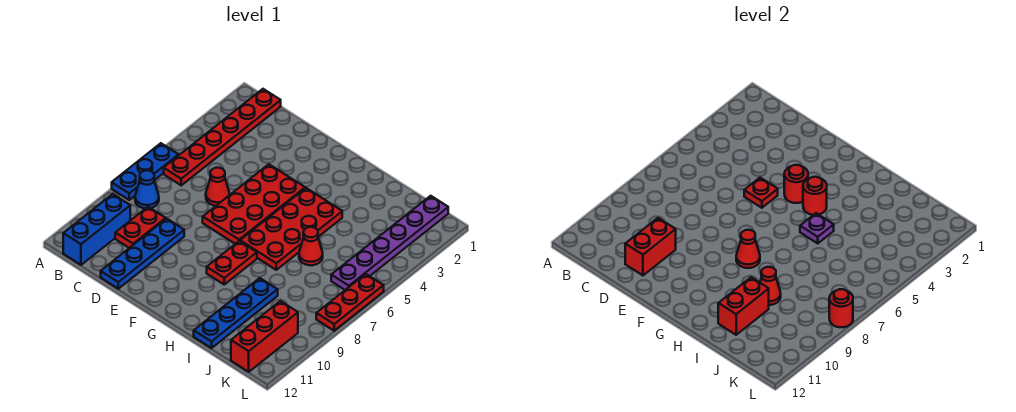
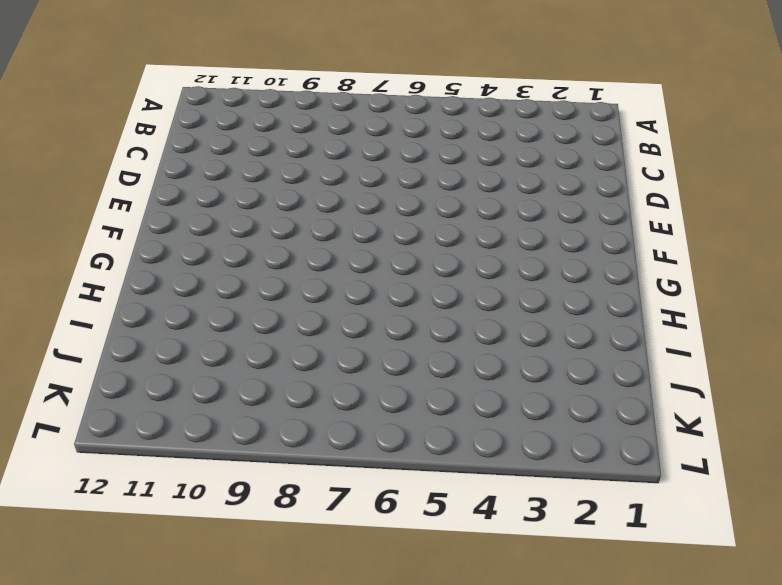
none -> blue plate A6:A8 level 1
none -> red plate B1:B6 level 1
none -> blue cone B8 level 1

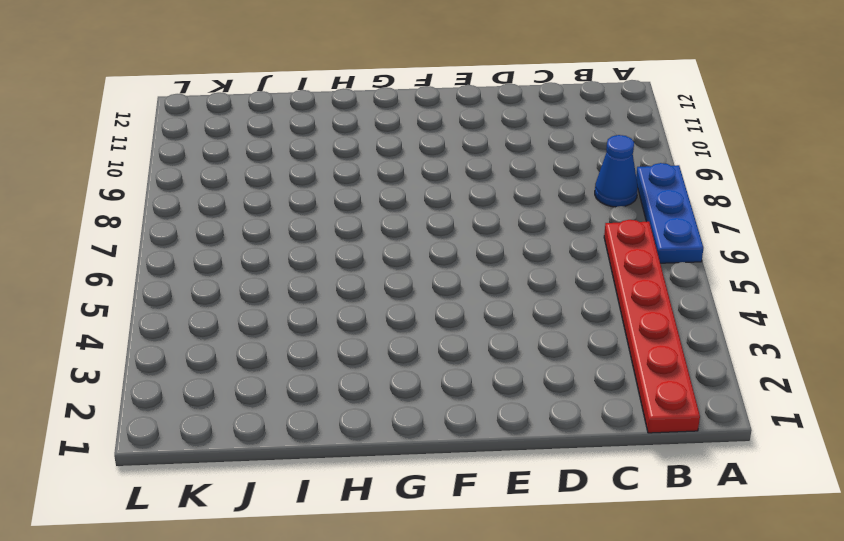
none -> blue brick B10:B12 level 1
none -> red plate C9:C10 level 1
none -> red cone D6 level 1

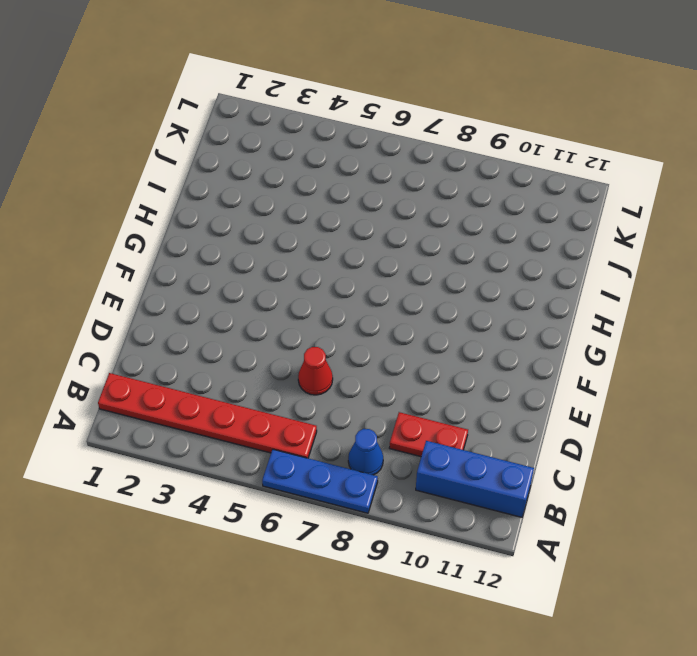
none -> blue plate D9:D12 level 1
none -> red plate E4:F7 level 1
none -> red plate G4:H7 level 1

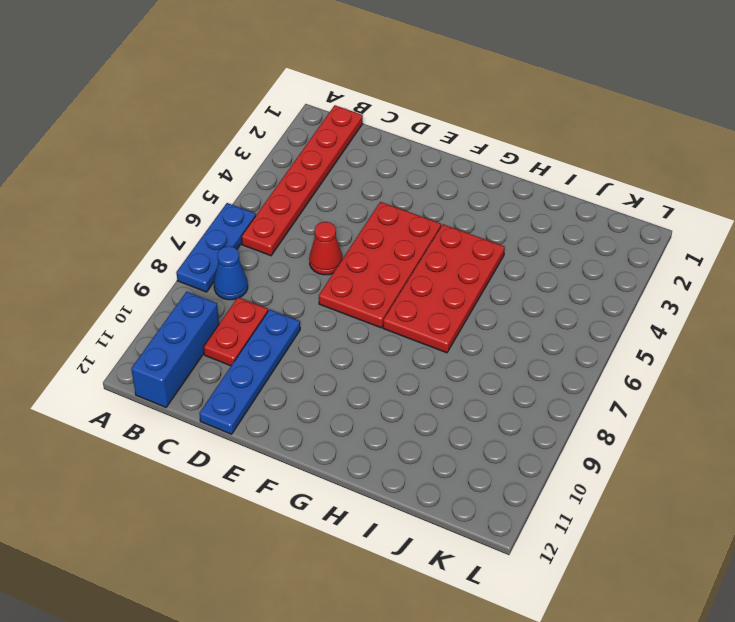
none -> red plate G8:G9 level 1
none -> red cone I6 level 1
none -> blue plate I9:I12 level 1

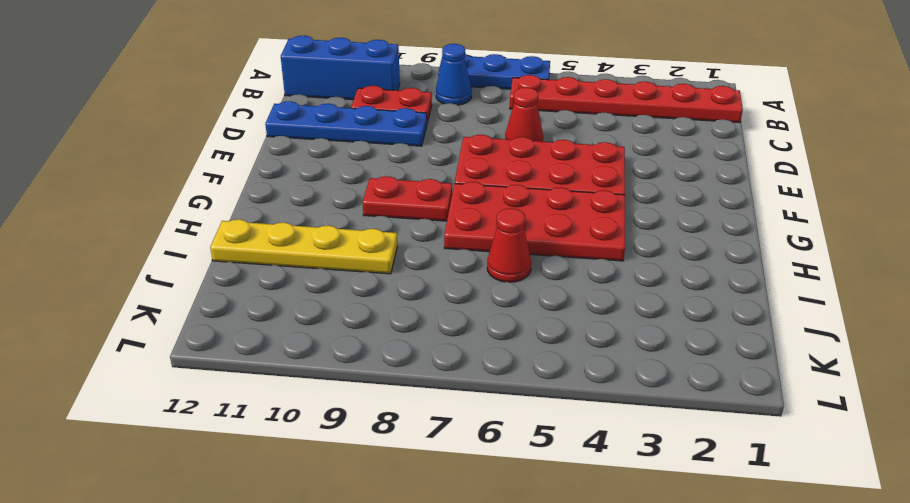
yellow plate I9:I12 level 1 -> blue plate I9:I12 level 1
none -> purple plate K1:K6 level 1
none -> red brick K10:K12 level 1
none -> red plate L6:L8 level 1

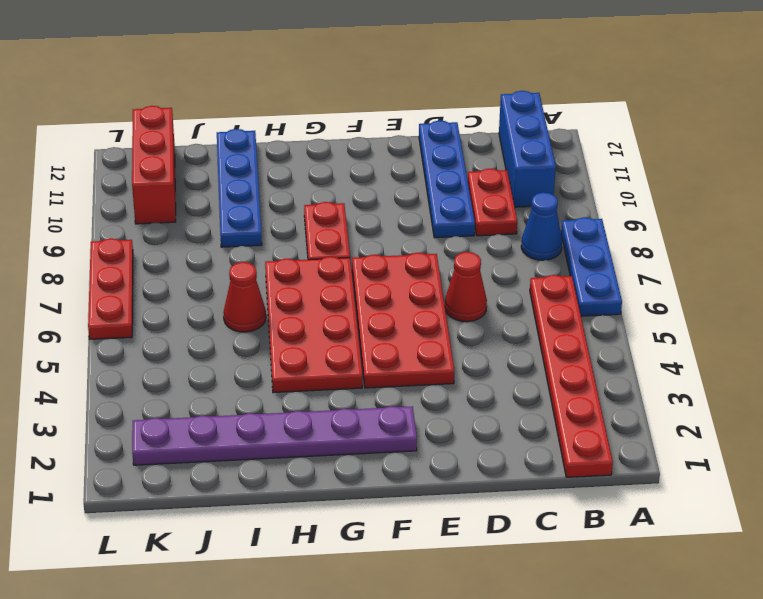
purple plate F2:K2 level 1 -> purple plate K1:K6 level 1
none -> red brick D10:D11 level 2
none -> red plate E5 level 2
none -> red round brick F4 level 2

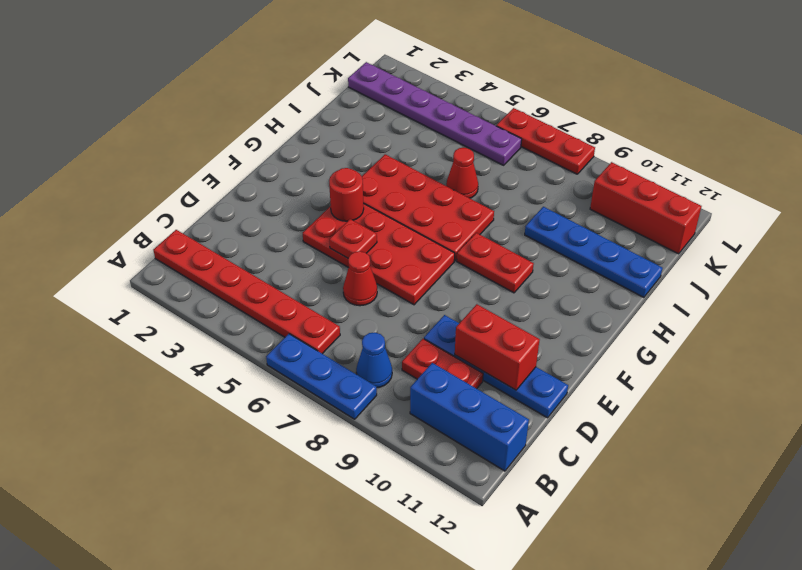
none -> red round brick G4 level 2
none -> red cone G8 level 2
none -> purple plate H5 level 2

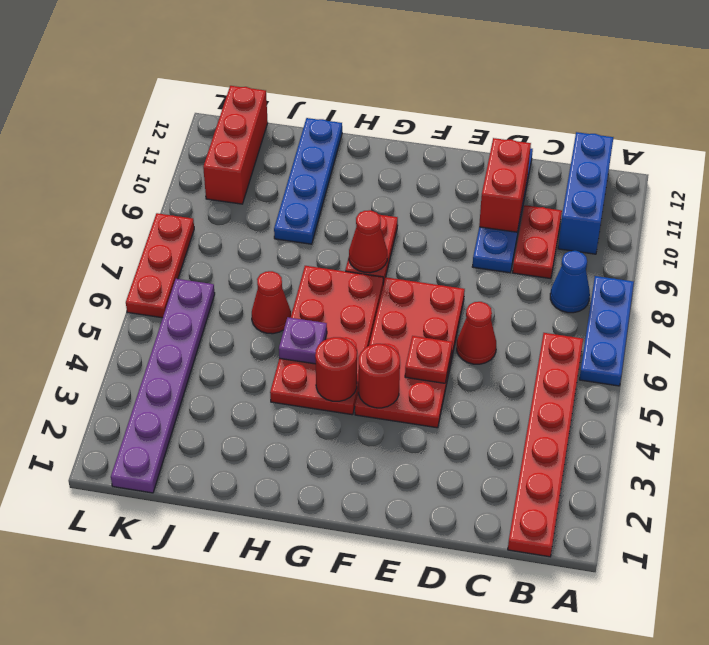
none -> red cone I9 level 2
none -> red brick I10:I11 level 2
none -> red round brick L8 level 2

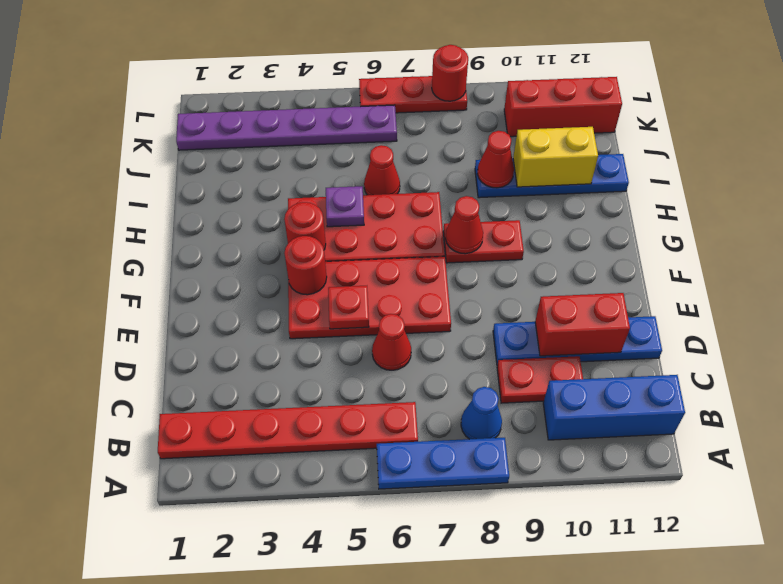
yellow brick I10:I11 level 2 -> red brick I10:I11 level 2

